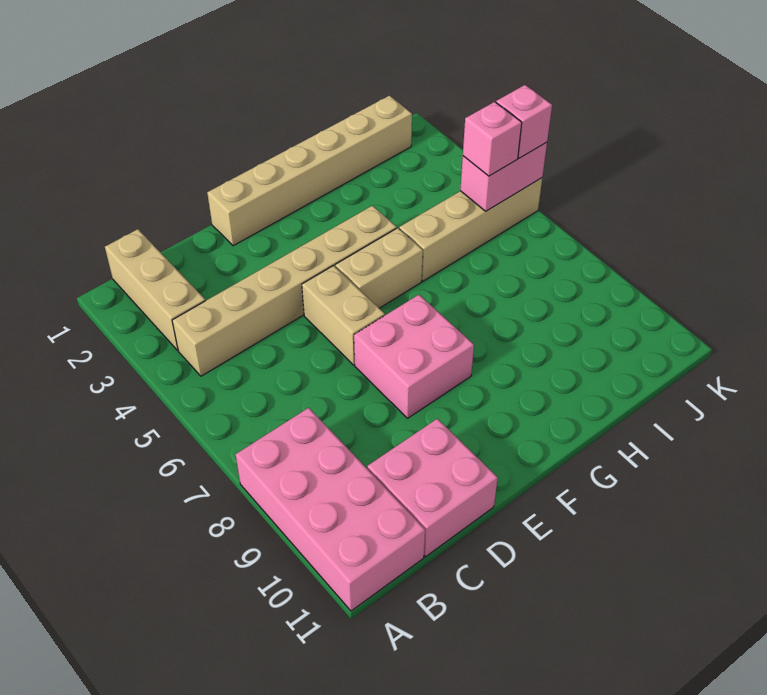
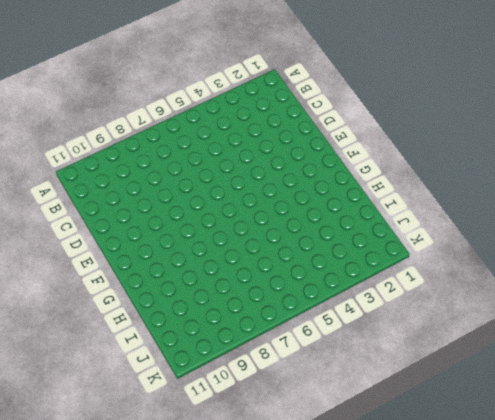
none -> pink brick A8:B11 level 1
none -> tan brick B1:B3 level 1
none -> tan brick B4:G4 level 1

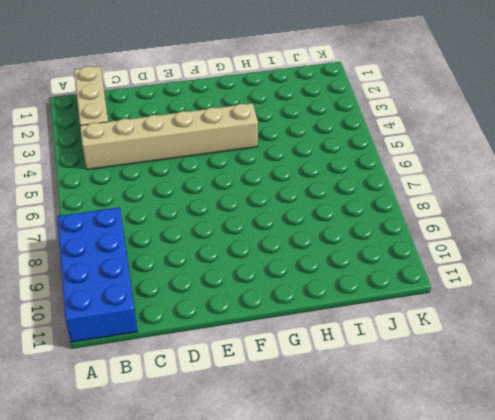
blue brick A8:B11 level 1 -> pink brick A8:B11 level 1
none -> pink brick C10:D11 level 1
none -> tan brick E1:J1 level 1
none -> tan brick E5:E6 level 1

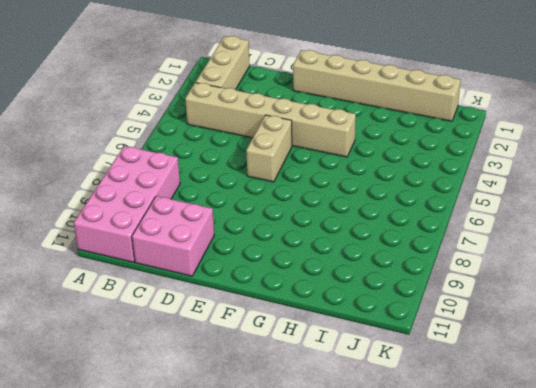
none -> pink brick E7:F8 level 1
none -> tan brick F5:G5 level 1
none -> tan brick H5:K5 level 1

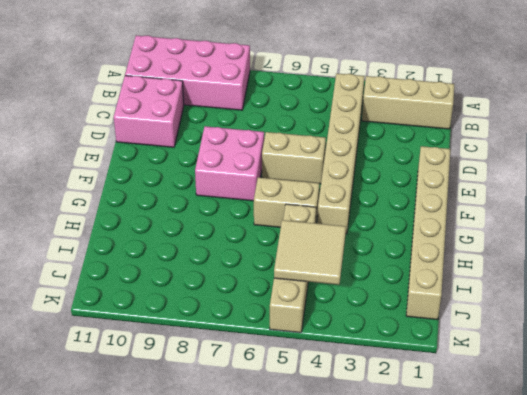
tan brick G5:G6 level 1 -> tan brick F5:G5 level 1
tan tile I4:J5 level 2 -> pink brick J5:K5 level 2
none -> pink brick J5 level 3
none -> pink brick K5 level 3

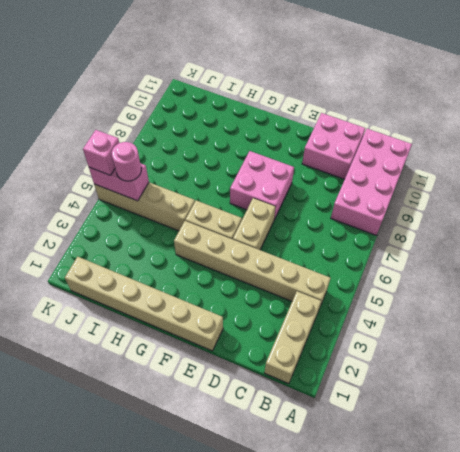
pink round brick J5 level 3 -> pink brick J5 level 3

